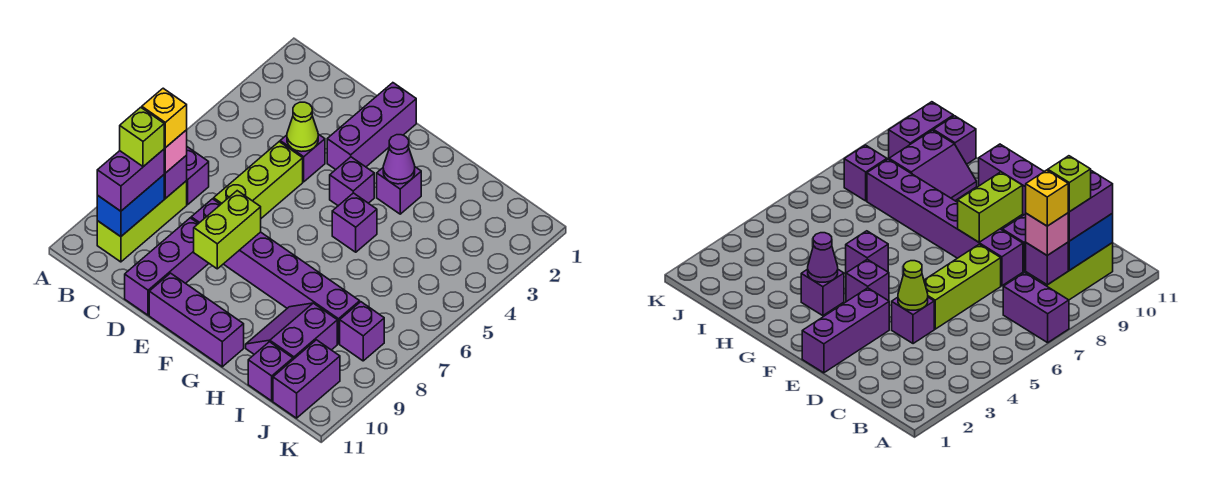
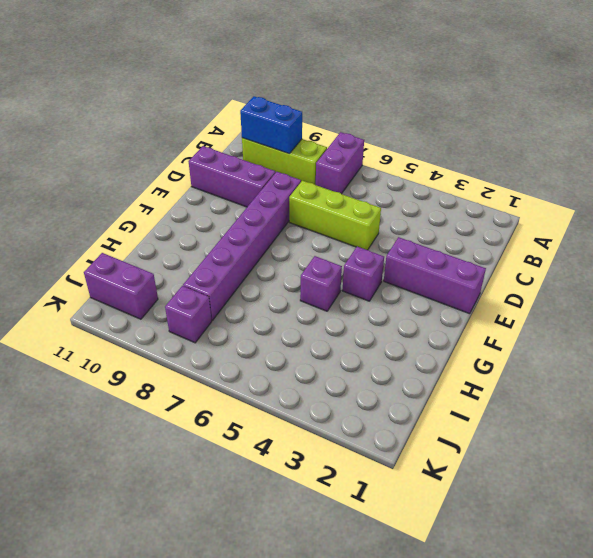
none -> purple brick D4 level 1
none -> purple brick E11:G11 level 1
none -> purple brick G3 level 1

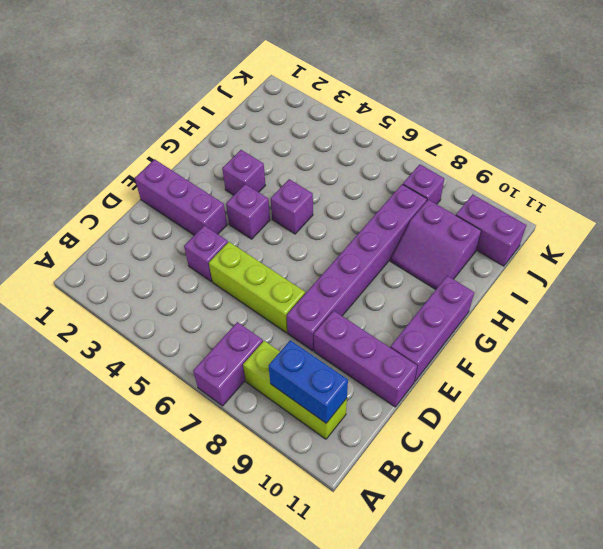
none -> purple brick I11 level 1
none -> purple brick B8 level 2
none -> lime cone D4 level 2

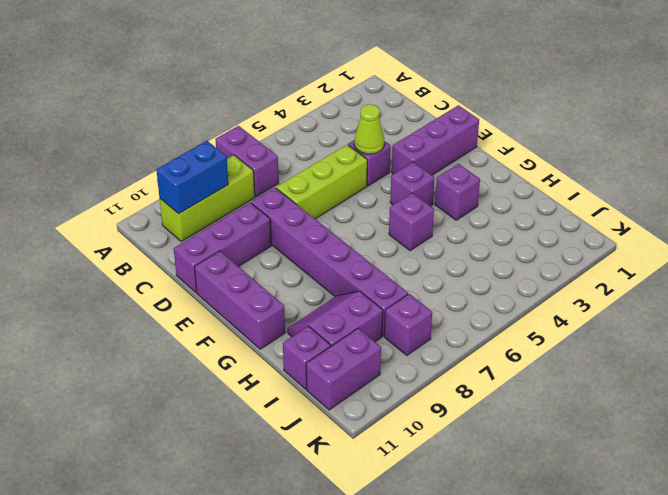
none -> purple brick B8 level 2
none -> lime brick E8:E9 level 2
none -> purple cone G3 level 2

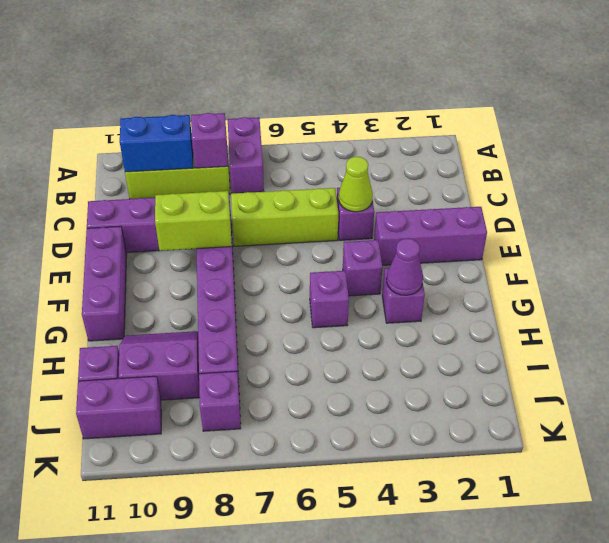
none -> pink brick B8 level 3
none -> purple brick B9:B10 level 3
none -> yellow brick B8 level 4

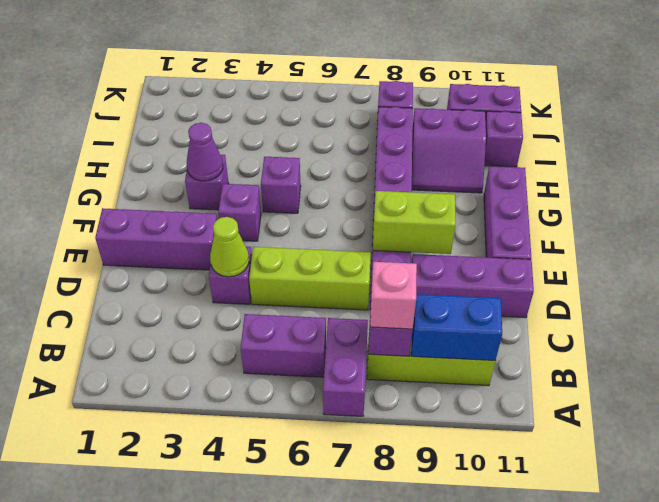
purple brick B5:B6 level 1 -> purple brick B9:B10 level 3
none -> yellow brick B8 level 4
none -> lime brick B9 level 4

